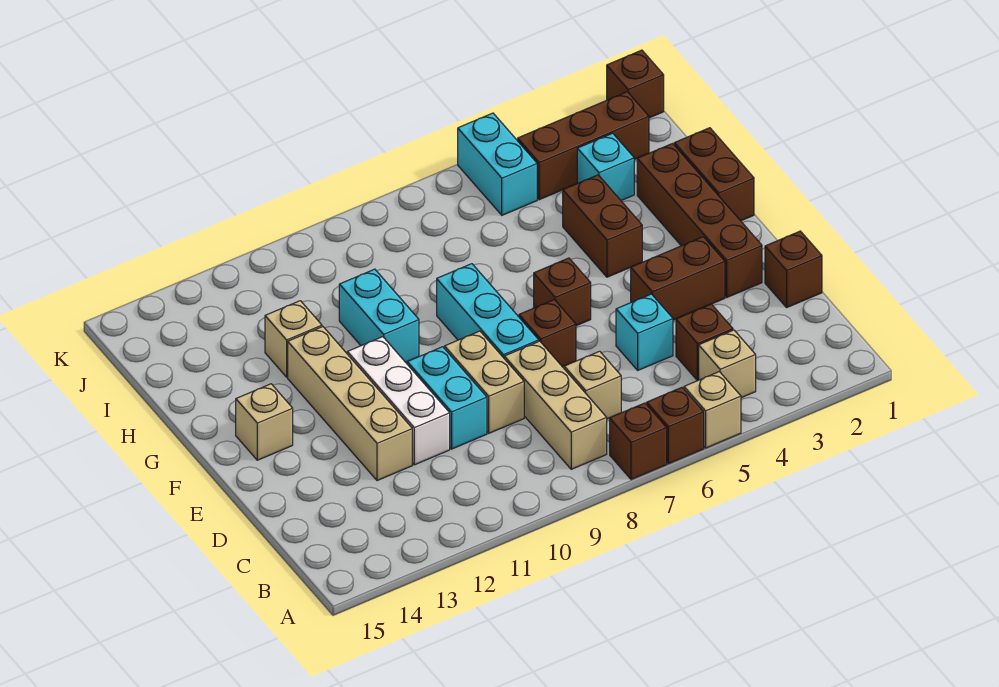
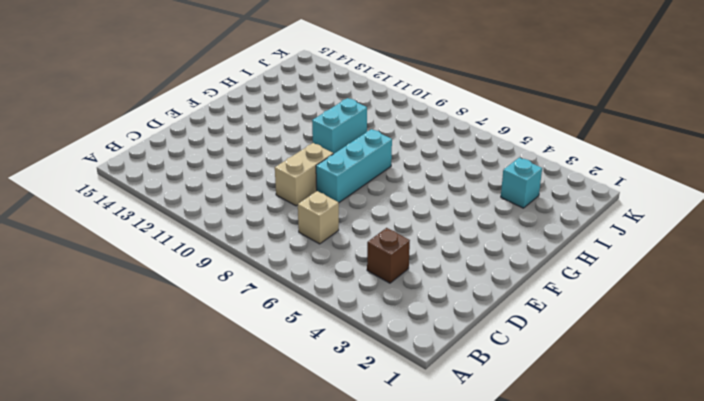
none -> tan brick A5 level 1
none -> brown brick A6 level 1
none -> brown brick A7 level 1

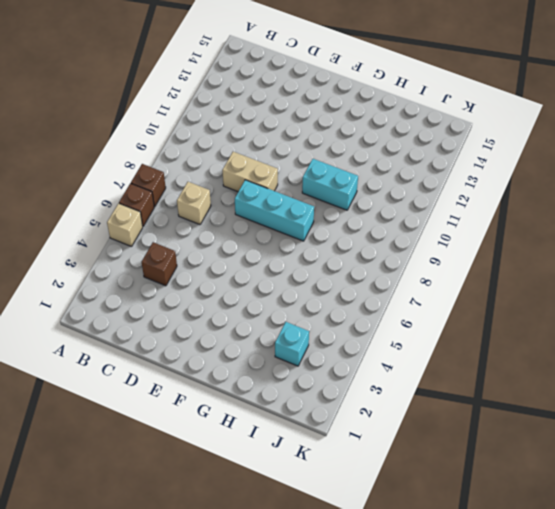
none -> tan brick B4 level 1
none -> tan brick B8:D8 level 1
none -> brown brick D1 level 1

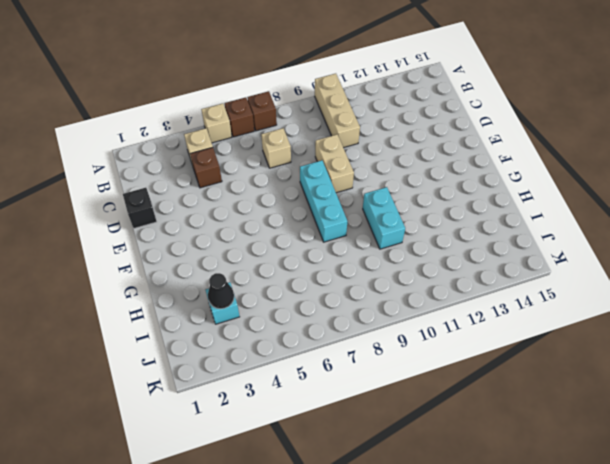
tan brick A10:C10 level 1 -> tan brick B8:D8 level 1
black brick D1 level 1 -> brown brick D1 level 1
black cone I3 level 2 -> none
none -> cyan brick D5 level 1
none -> cyan brick D10:E10 level 1
none -> white brick D11:F11 level 1

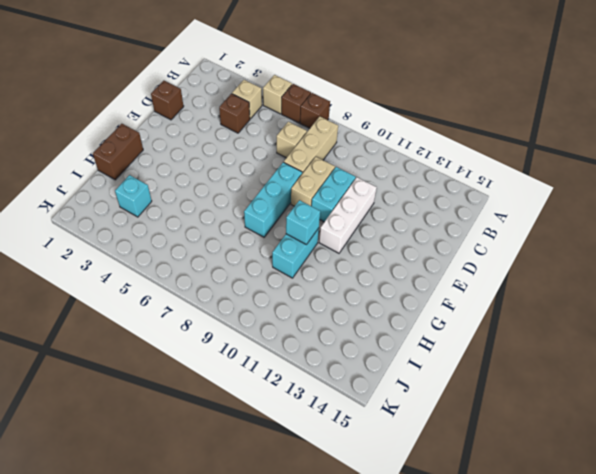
cyan brick G10 level 2 -> cyan brick D5 level 1
none -> tan brick D12:G12 level 1
none -> brown brick E2:H2 level 1
none -> brown brick E3:E4 level 1

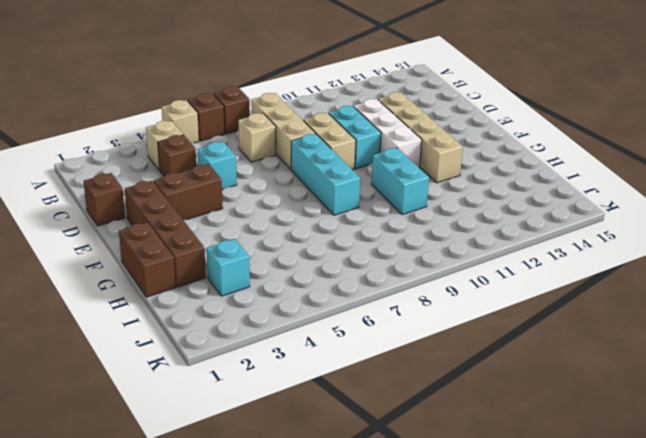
none -> brown brick E7 level 1
none -> brown brick F6 level 1
none -> tan brick F14 level 1

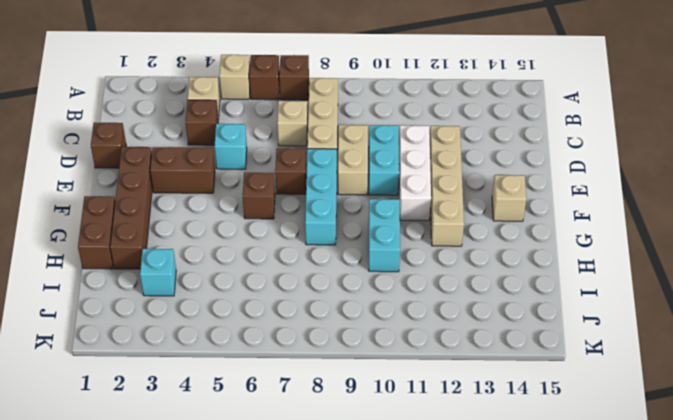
none -> brown brick G4:H4 level 1
none -> tan brick H12 level 1
none -> brown brick J2:J4 level 1

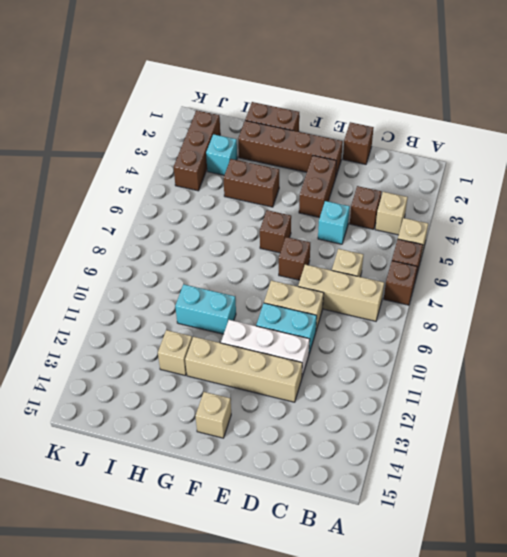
none -> cyan brick E8:G8 level 1
none -> cyan brick J5:K5 level 1
none -> brown brick K1 level 1

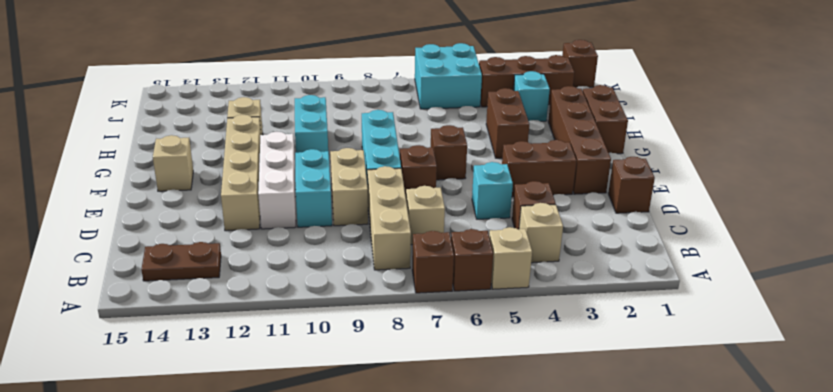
brown plate B13:B14 level 1 -> none
cyan brick J5:K6 level 1 -> cyan brick J5:K5 level 1

